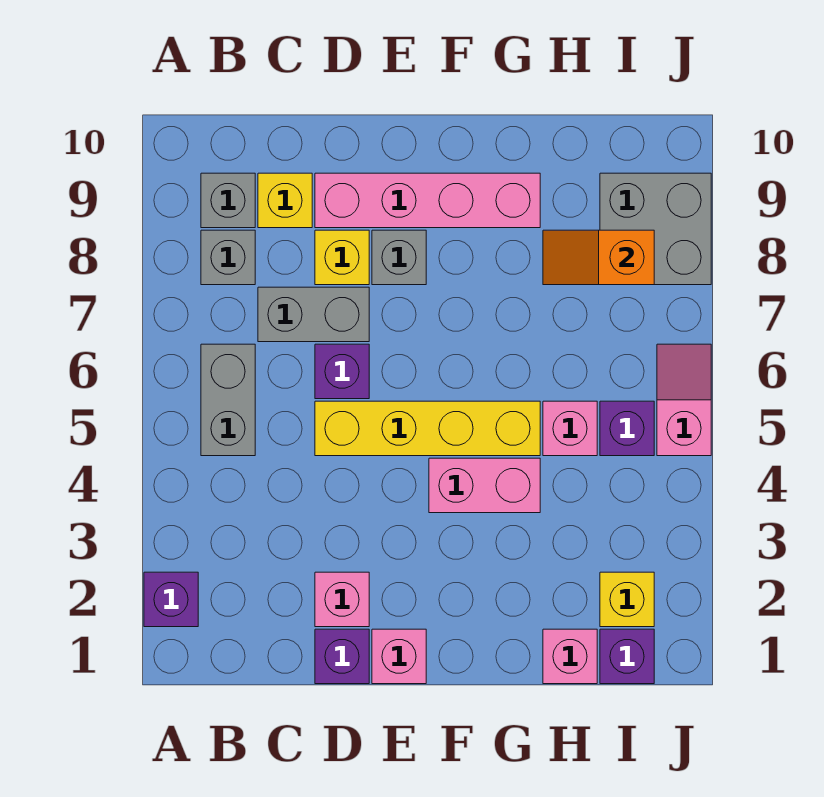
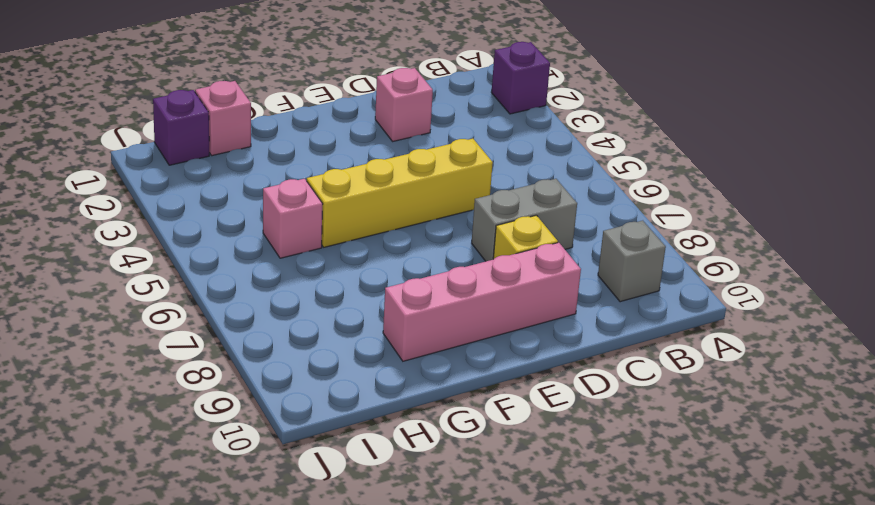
none -> grey brick B5:B6 level 1
none -> grey brick B8 level 1
none -> yellow brick C9 level 1

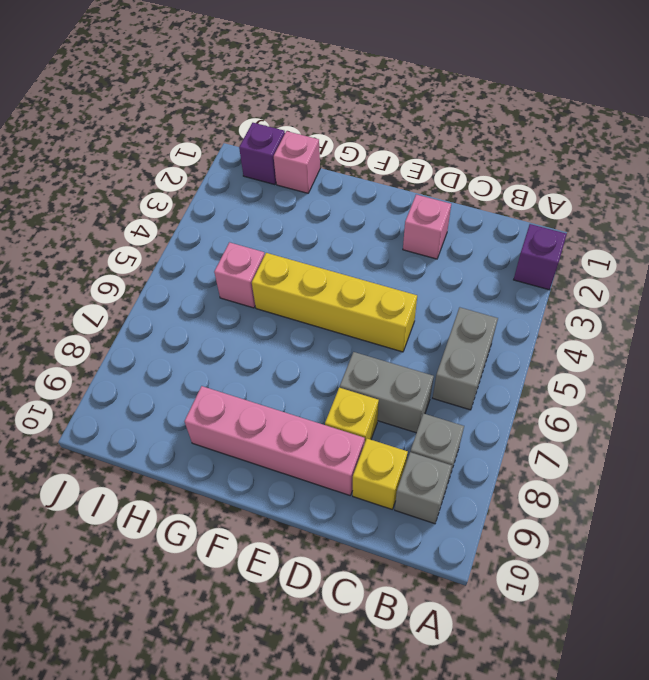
none -> purple brick D1 level 1
none -> purple brick D6 level 1
none -> pink brick E1 level 1

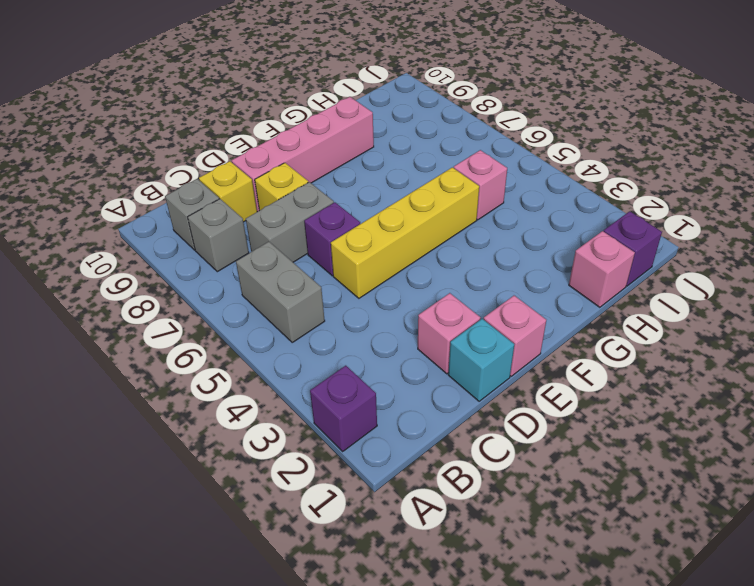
cyan brick D1 level 1 -> purple brick D1 level 1
none -> grey brick E8 level 1
none -> pink brick F4:G4 level 1
none -> yellow brick I2 level 1

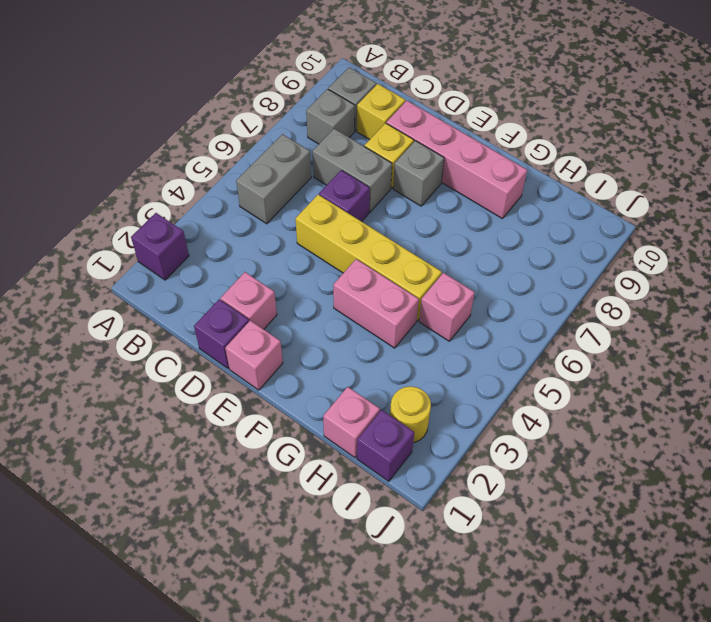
yellow round brick I2 level 1 -> yellow brick I2 level 1
none -> purple brick I5 level 1
none -> grey brick I8:J9 level 1
none -> pink slope J5:J6 level 1 top 5

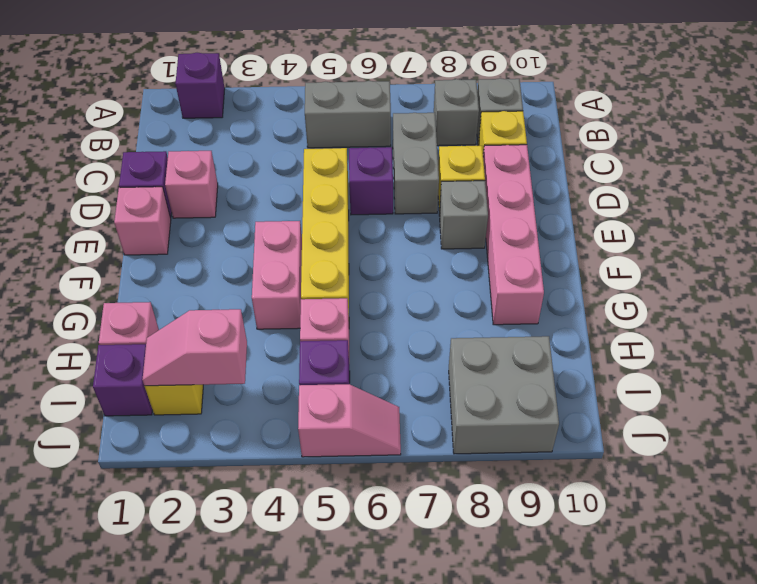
pink slope I2:I3 level 2 top 3 -> none
none -> orange slope H8:I8 level 2 top I

